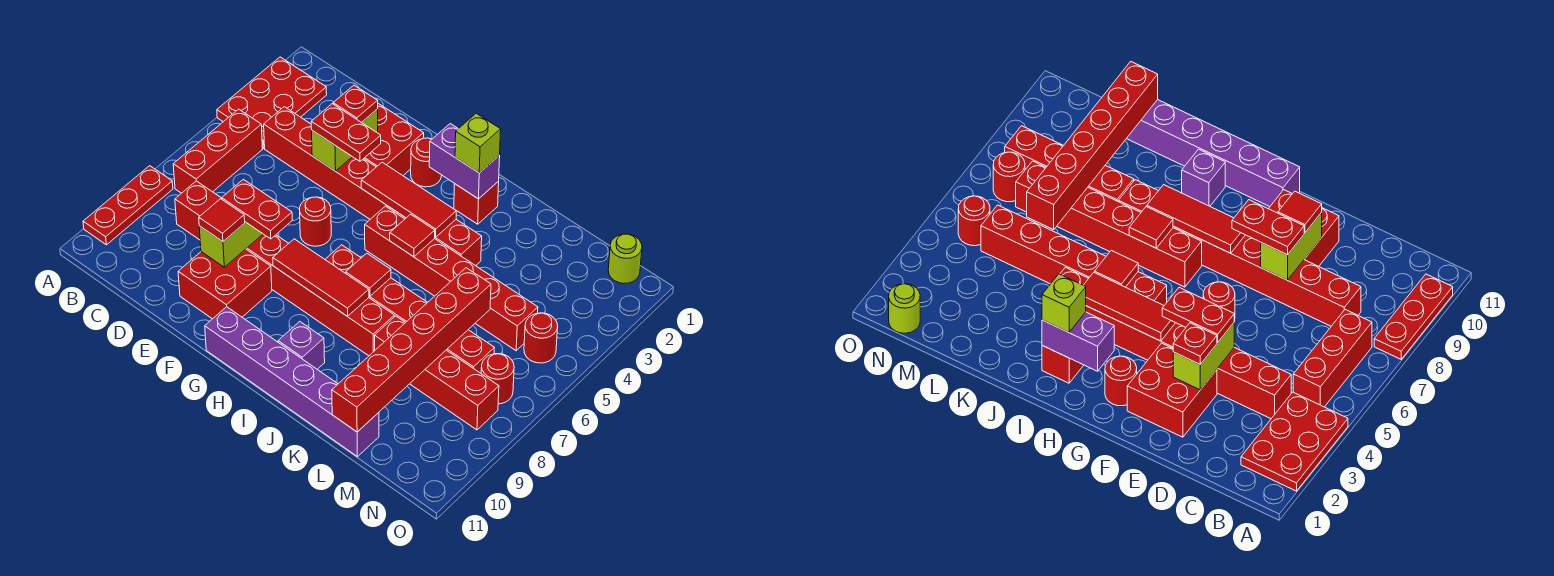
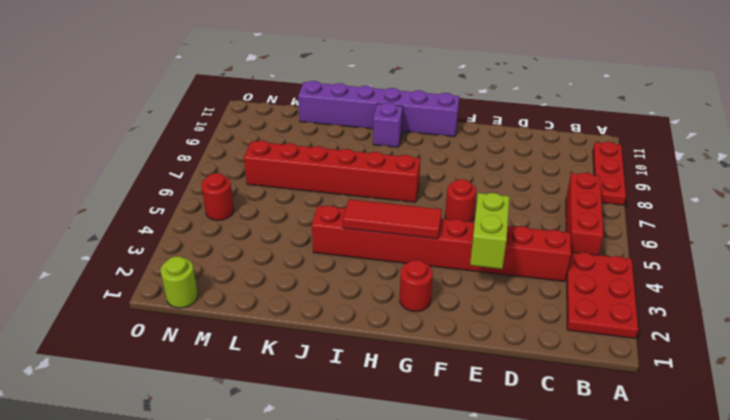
none -> red brick C8:J8 level 1
none -> red brick E2:F3 level 1
none -> red brick E9:F10 level 1
none -> red brick H5:M5 level 1

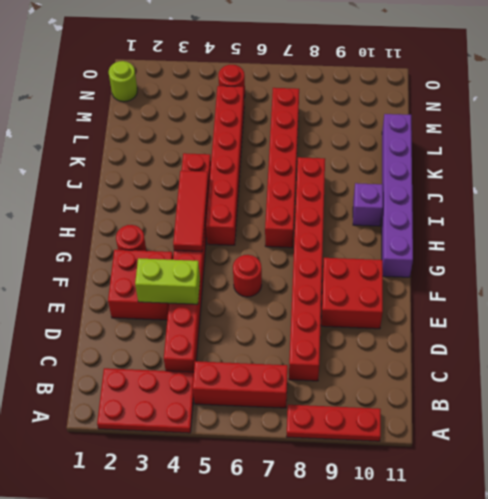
none -> red brick I2 level 1
none -> red brick K8:N8 level 1
none -> red round brick N7 level 1
none -> lime brick E8:E9 level 2

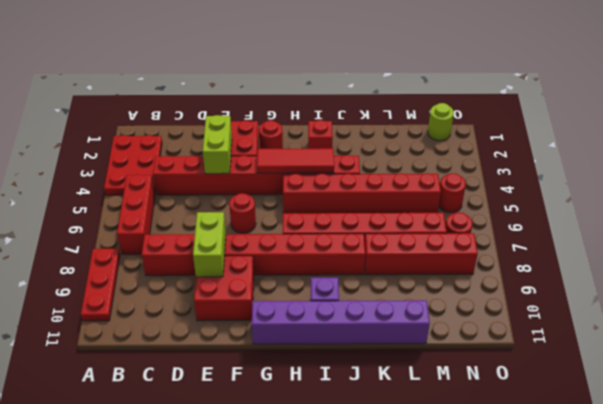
none -> red tile G8:I8 level 2
none -> purple brick H2:I2 level 2
none -> red tile I5 level 2
none -> red tile I7 level 2

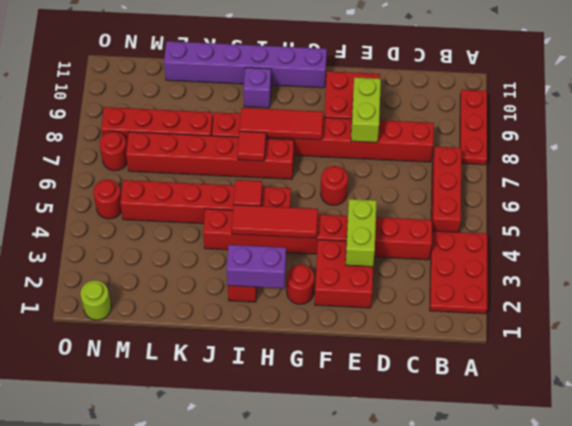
none -> red brick L6:L11 level 2
none -> red plate E3 level 3
none -> red plate E4:F4 level 3
none -> red plate E8:F8 level 3

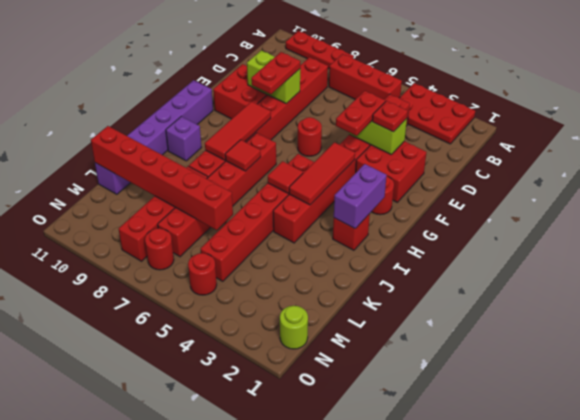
none -> red tile E9 level 3
none -> lime brick I2 level 3

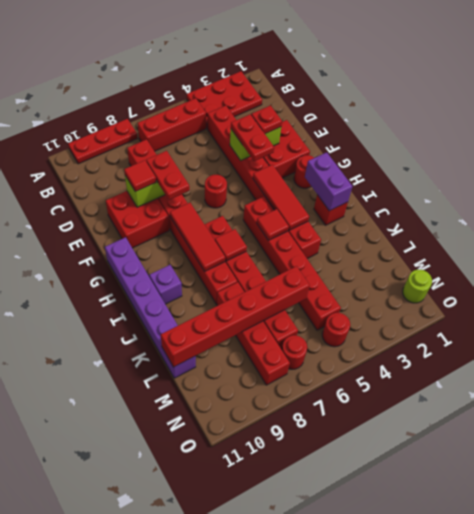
none -> lime brick I2 level 3

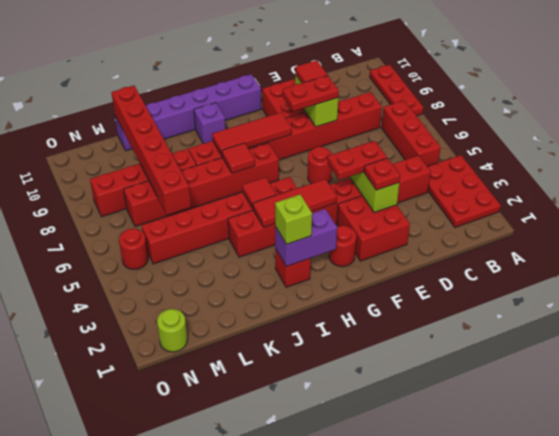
none -> red round brick N7 level 1

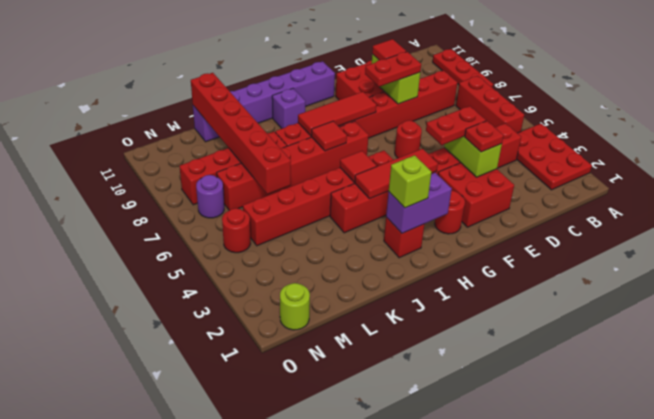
purple round brick N7 level 1 -> red round brick N7 level 1

